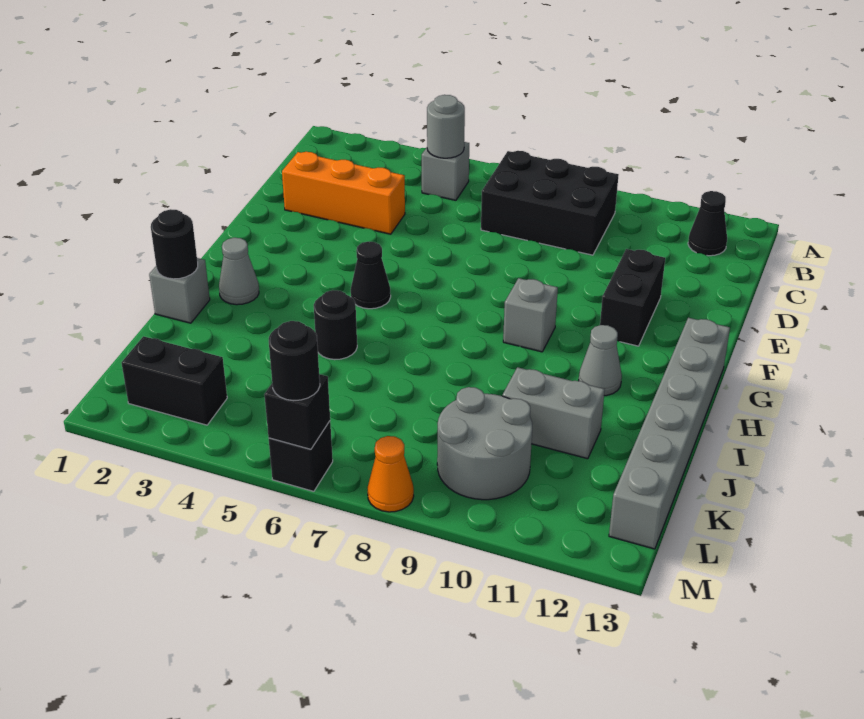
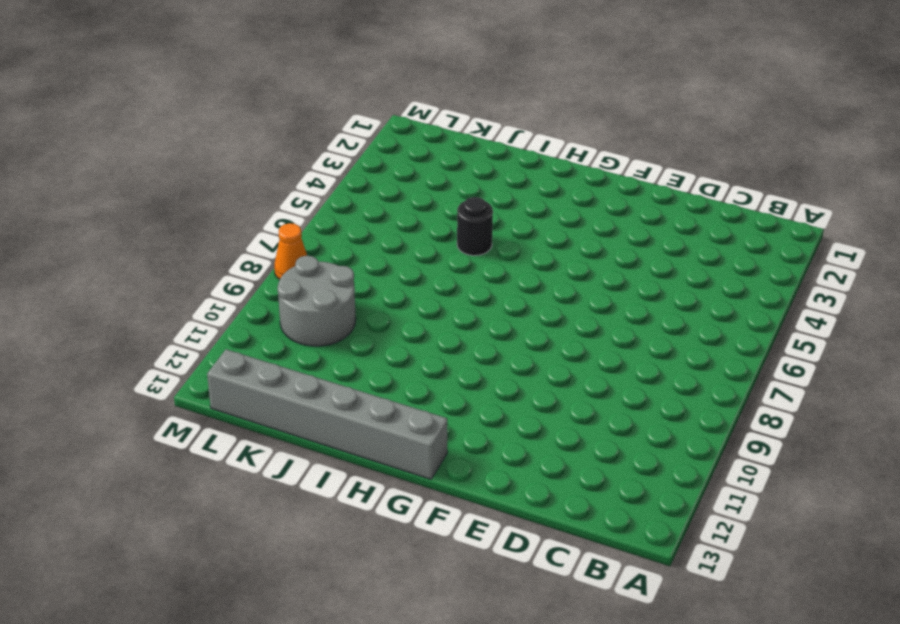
none -> grey brick B5 level 1
none -> black brick B7:C9 level 1
none -> black cone B12 level 1

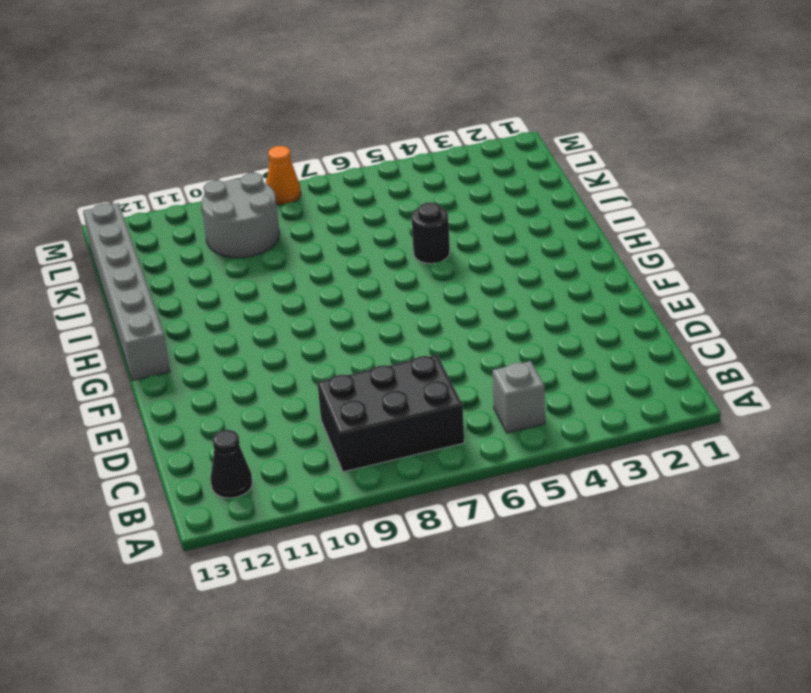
none -> orange brick D2:D4 level 1
none -> black brick E11:F11 level 1
none -> black cone G5 level 1

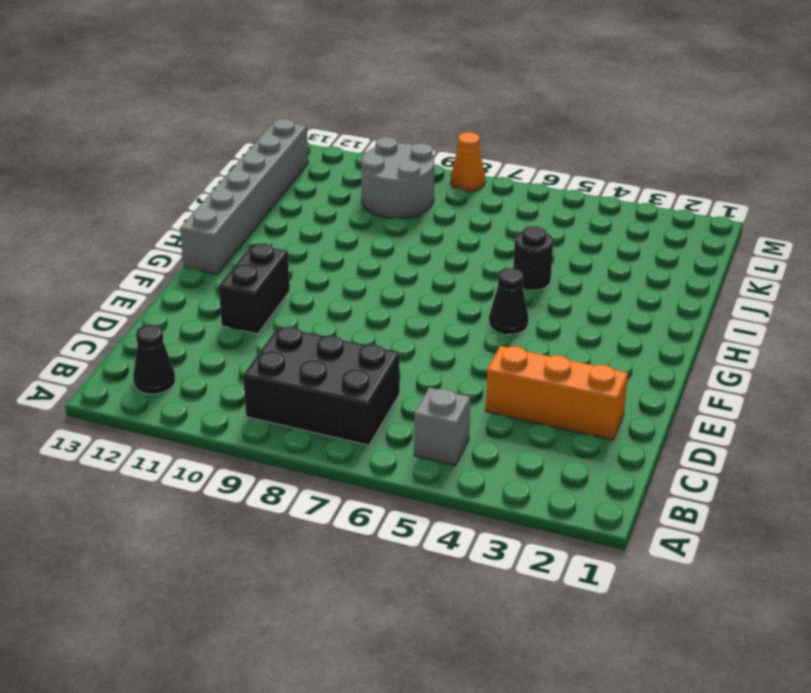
none -> grey brick G9 level 1
none -> grey cone H2 level 1
none -> grey cone H11 level 1

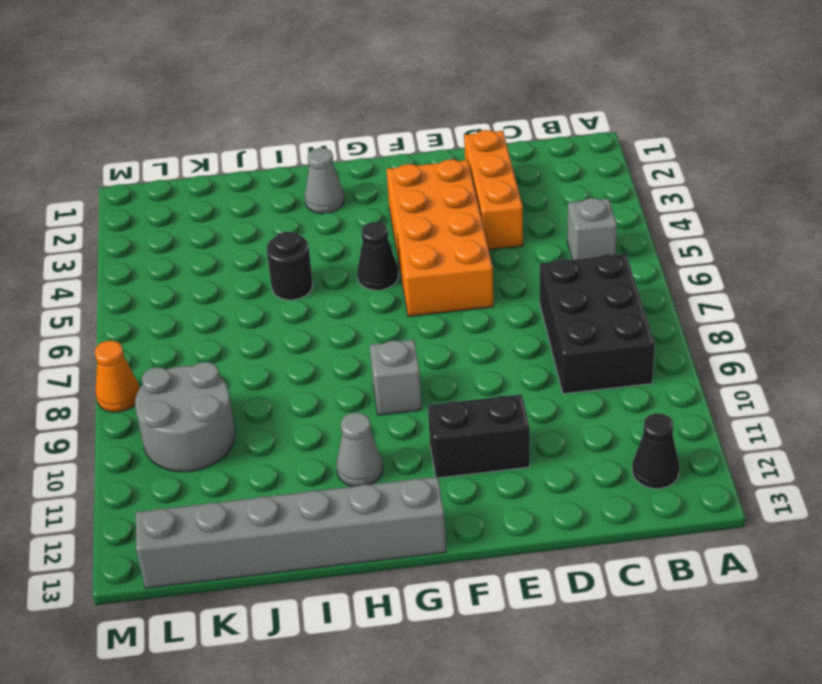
orange brick E3:F6 level 1 -> none
none -> grey brick I1 level 1
none -> grey brick J10:J11 level 1
none -> black brick L2:L3 level 1

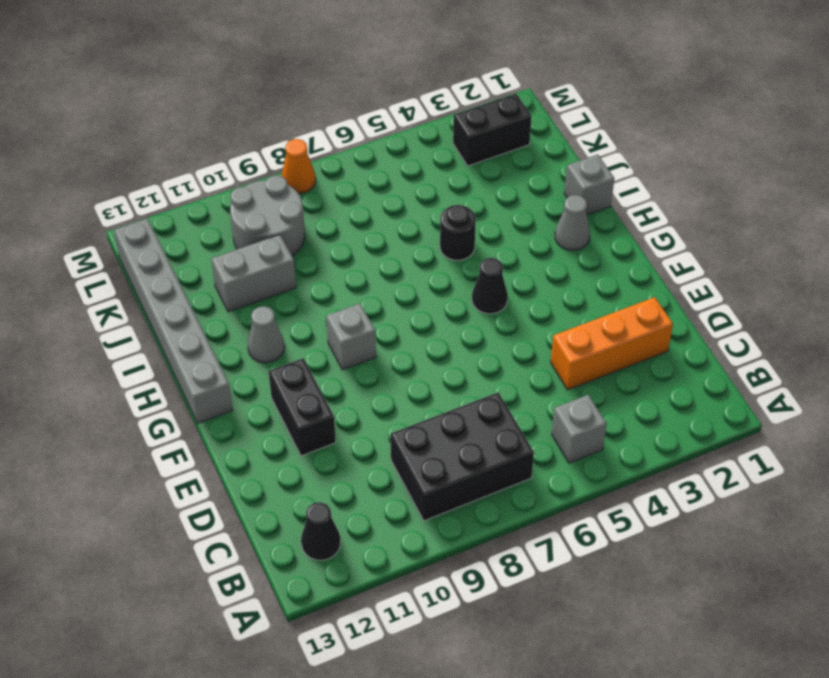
none -> black brick M6 level 1
none -> grey round brick B5 level 2
none -> black round brick I1 level 2

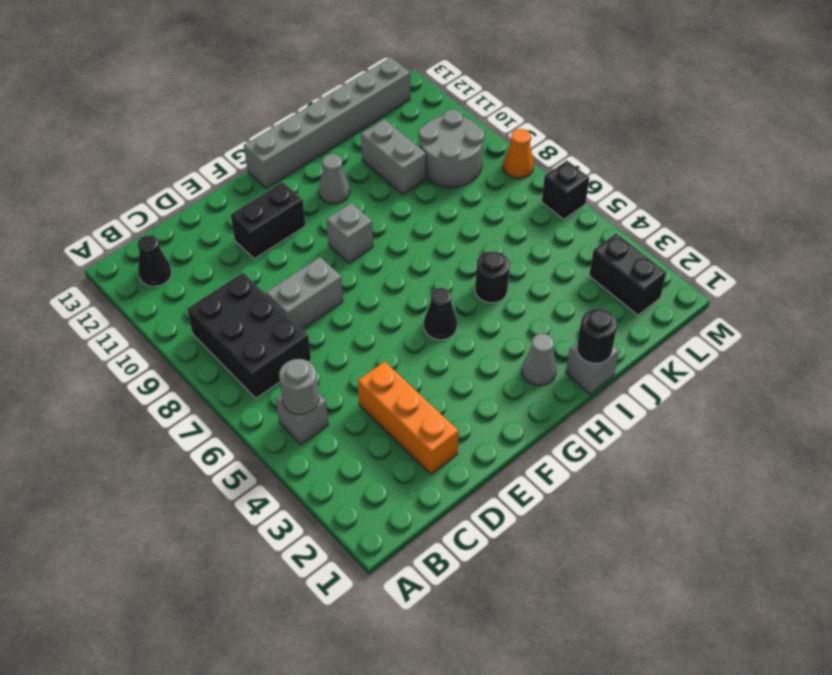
grey brick D8:E8 level 1 -> none
none -> black brick M6 level 2
none -> black round brick M6 level 3

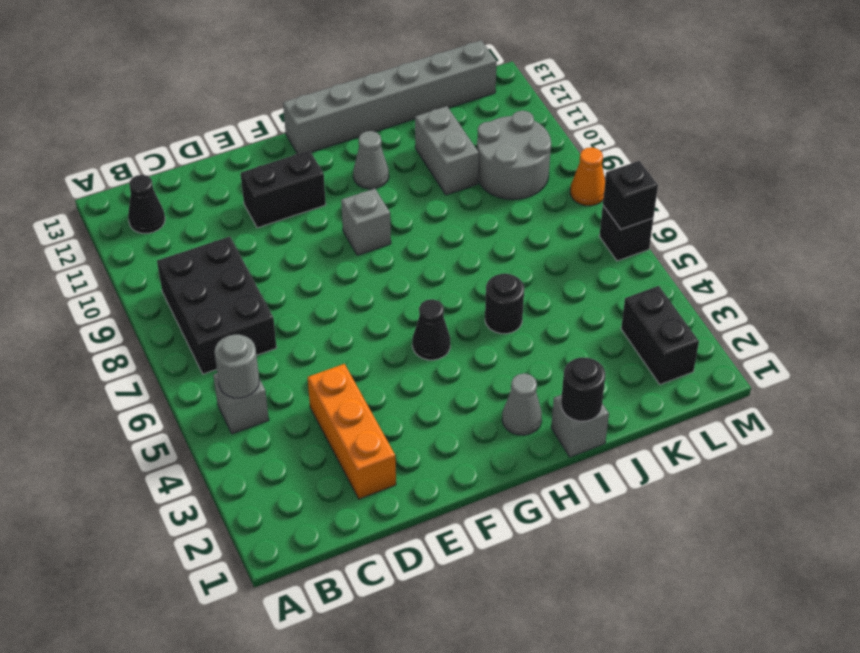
none -> black round brick M6 level 3

